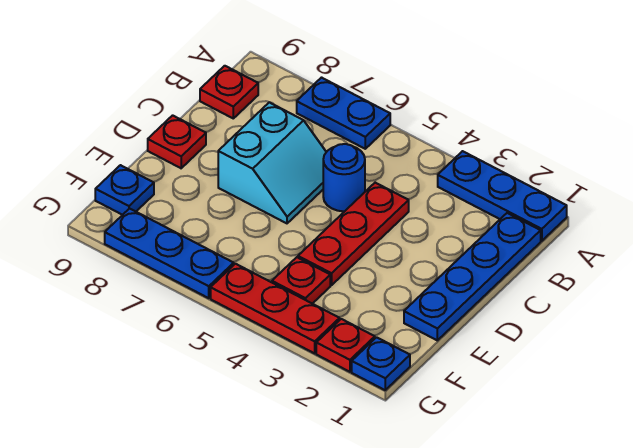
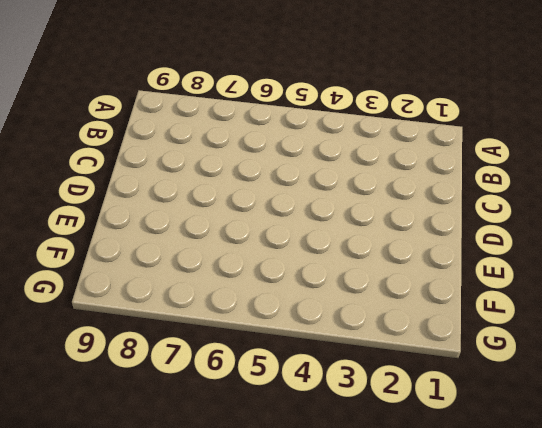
none -> blue plate A1:A3 level 1
none -> blue plate A6:A7 level 1
none -> blue plate B1:E1 level 1

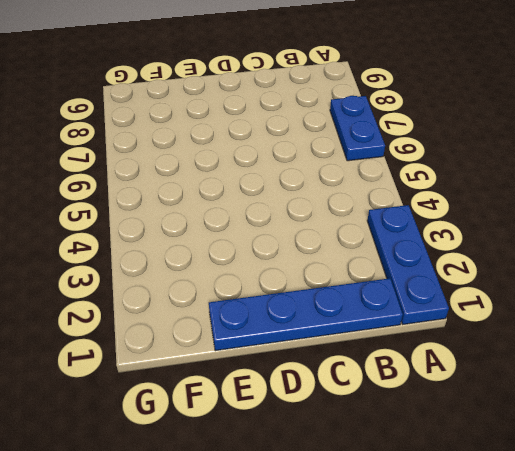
none -> red plate B9 level 1
none -> red plate C4:E4 level 1
none -> blue round brick C5 level 1

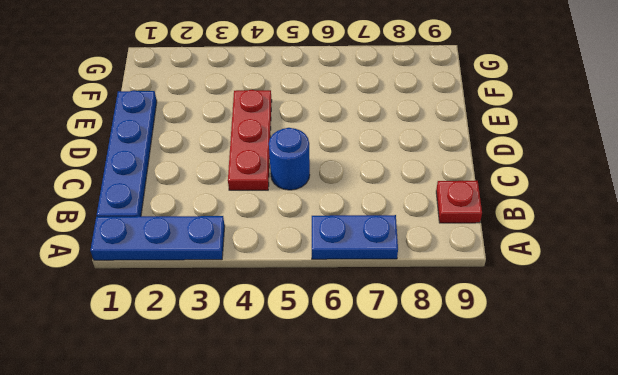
none -> cyan slope C6:D7 level 1 top 7
none -> red plate D9 level 1
none -> red plate F4 level 1

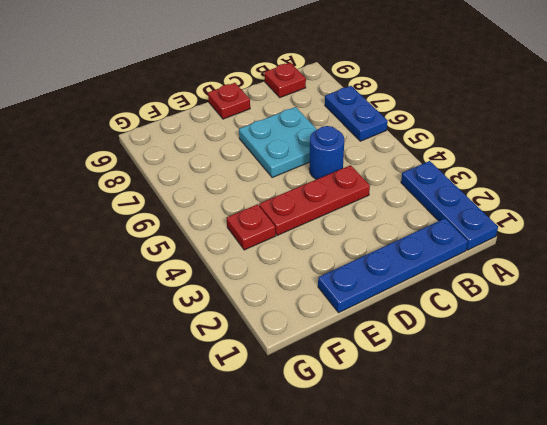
cyan plate C6:D7 level 1 -> cyan slope C6:D7 level 1 top 7
none -> blue plate F9 level 1
none -> blue plate G1 level 1
none -> red plate G2 level 1

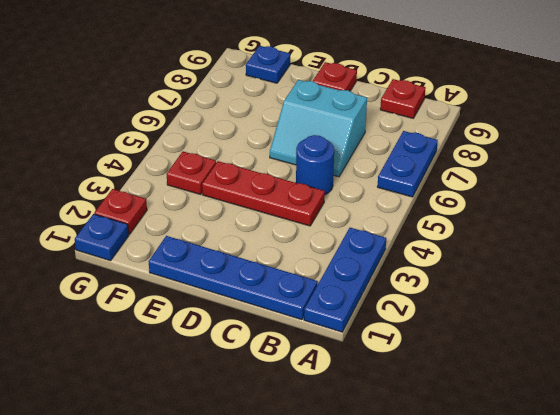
none -> red plate G3:G5 level 1
none -> blue plate G6:G8 level 1

